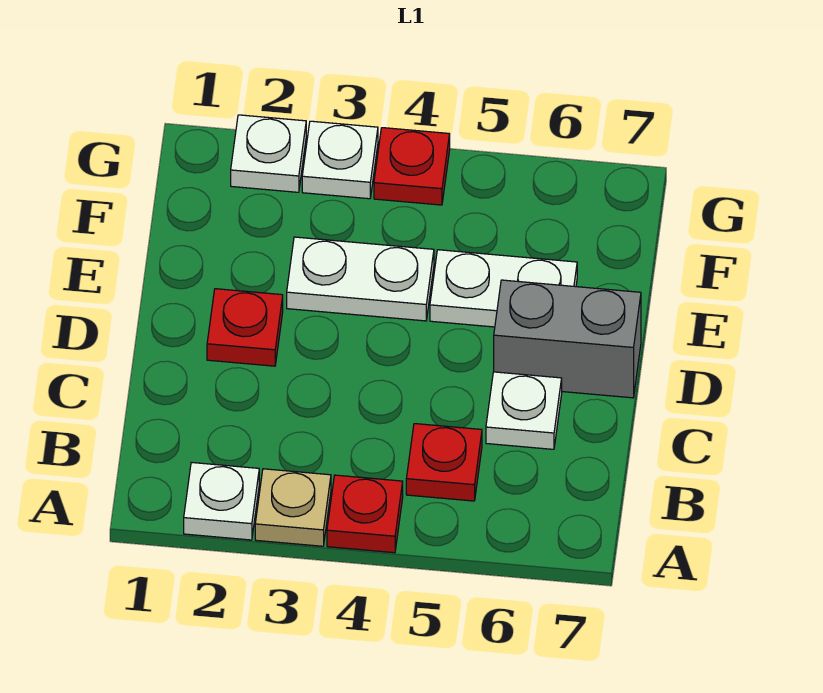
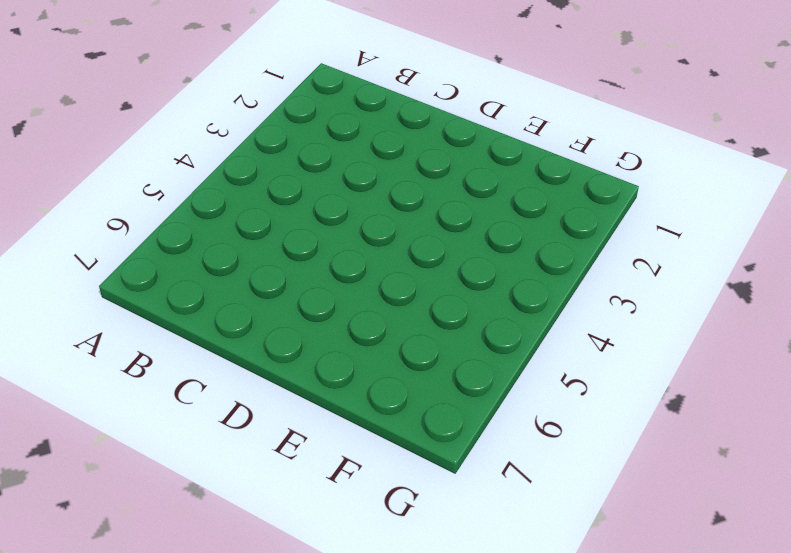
none -> white plate A2 level 1
none -> tan plate A3 level 1
none -> red plate A4 level 1

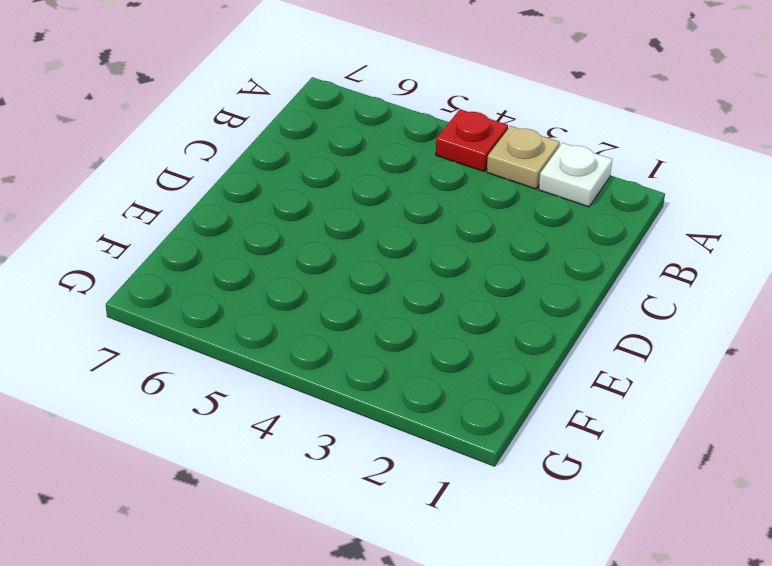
none -> red plate B5 level 1
none -> white plate C6 level 1
none -> red plate D2 level 1

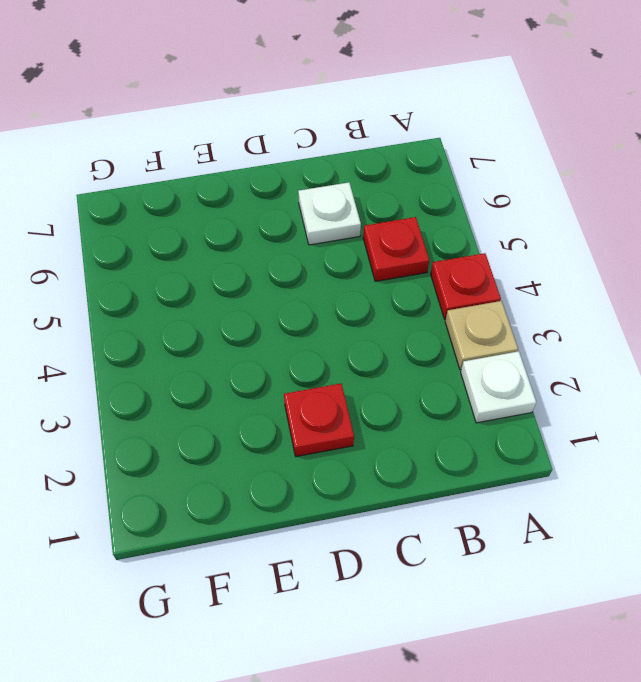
none -> grey brick D6:D7 level 1
none -> white plate E3:E4 level 1
none -> white plate E5:E6 level 1

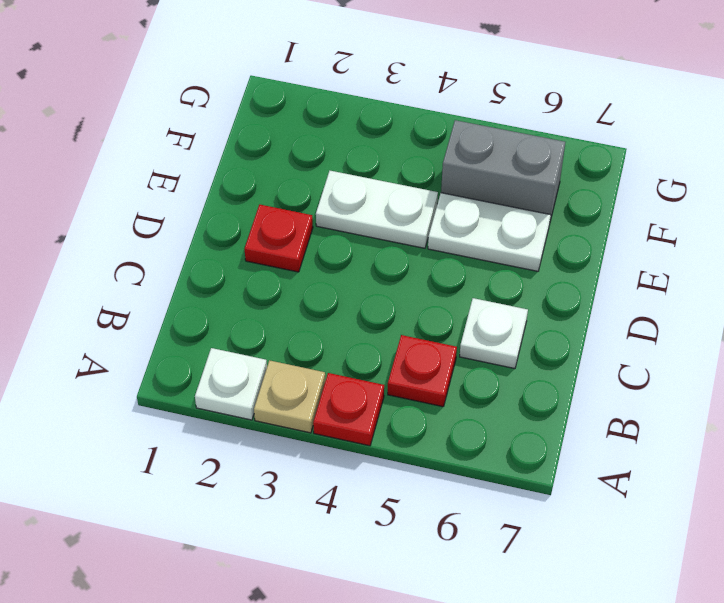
grey brick F5:F6 level 1 -> grey brick D6:D7 level 1
none -> white plate G2 level 1
none -> white plate G3 level 1
none -> red plate G4 level 1

